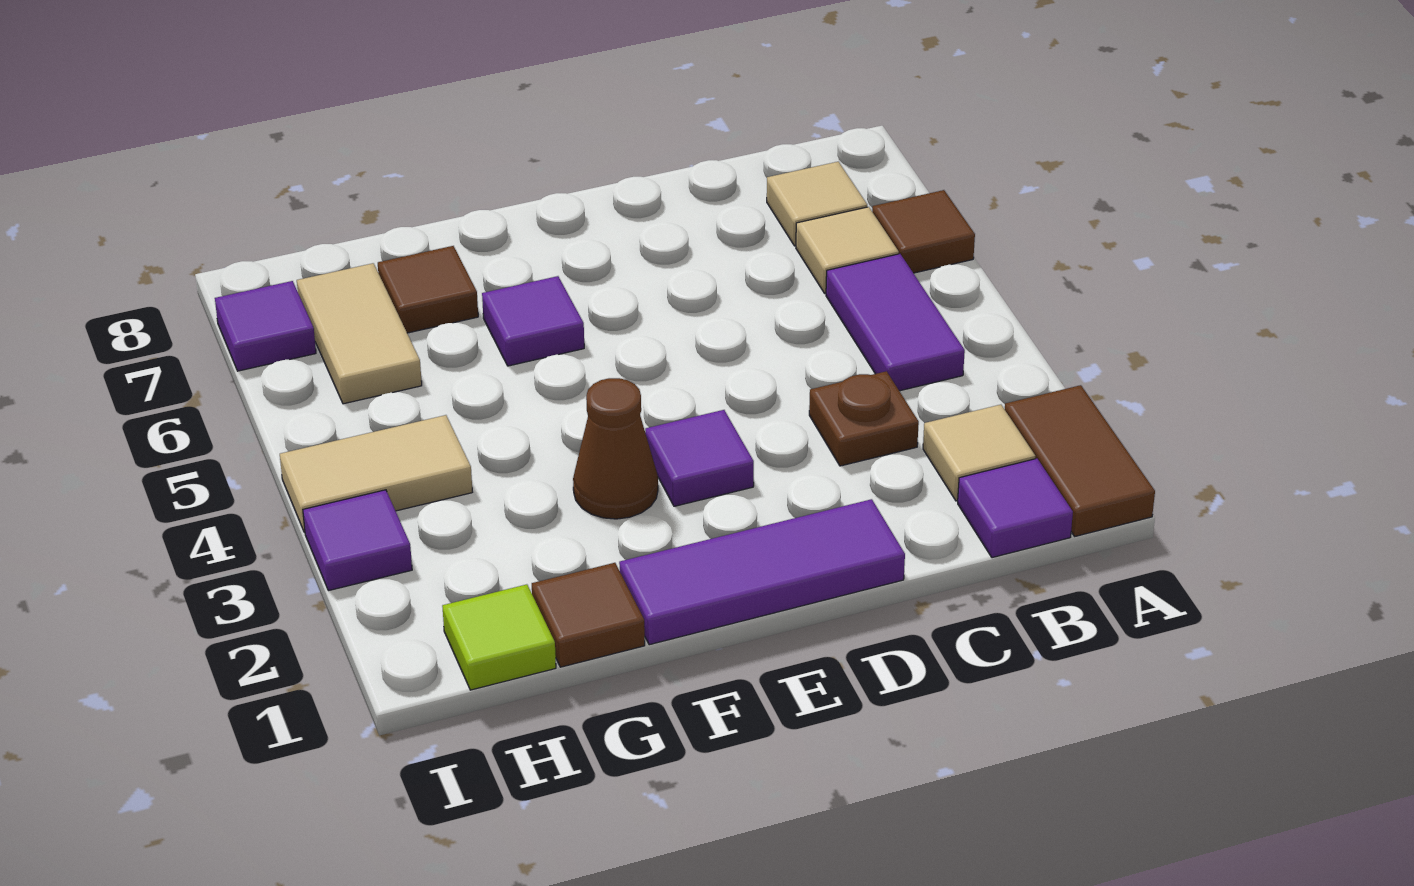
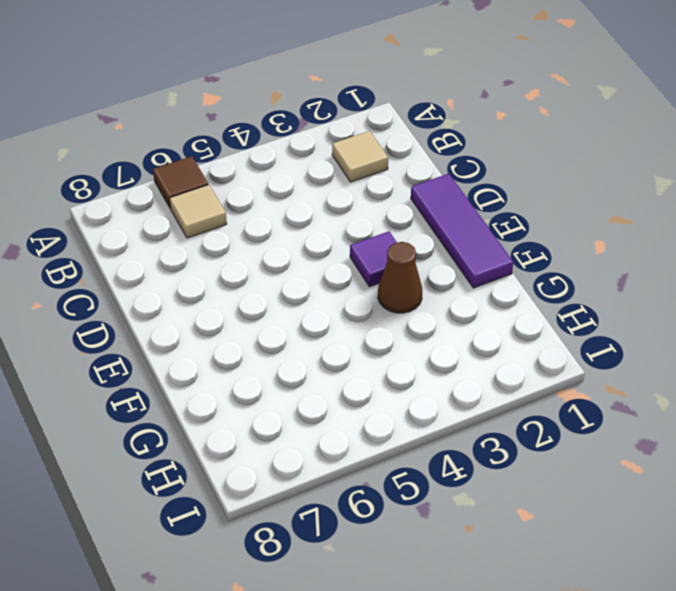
none -> brown tile A1:A2 level 1
none -> purple tile B1 level 1
none -> purple tile B4:B5 level 1

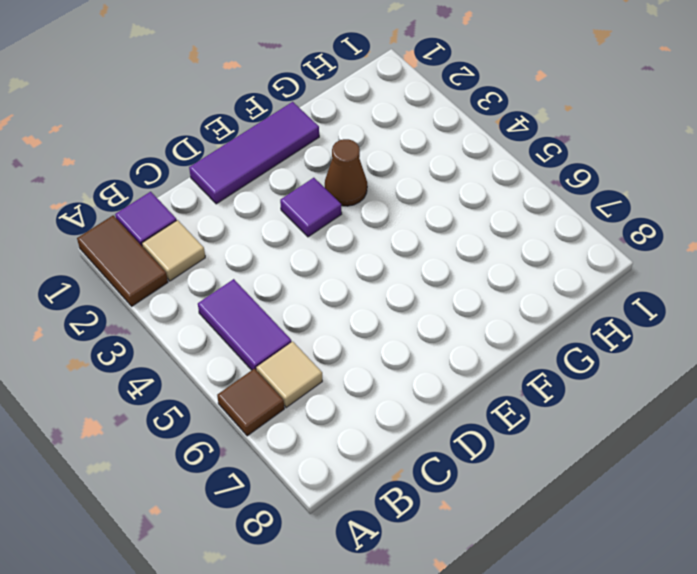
none -> tan tile B7 level 1
none -> brown plate C3 level 1
none -> purple tile F6 level 1

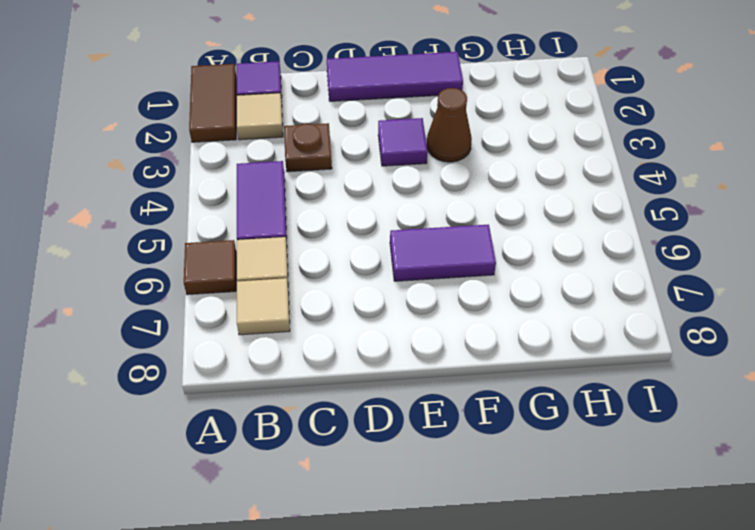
purple tile E6:F6 level 1 -> purple tile F6 level 1
none -> brown tile G1 level 1
none -> brown tile G7 level 1
none -> lime tile H1 level 1

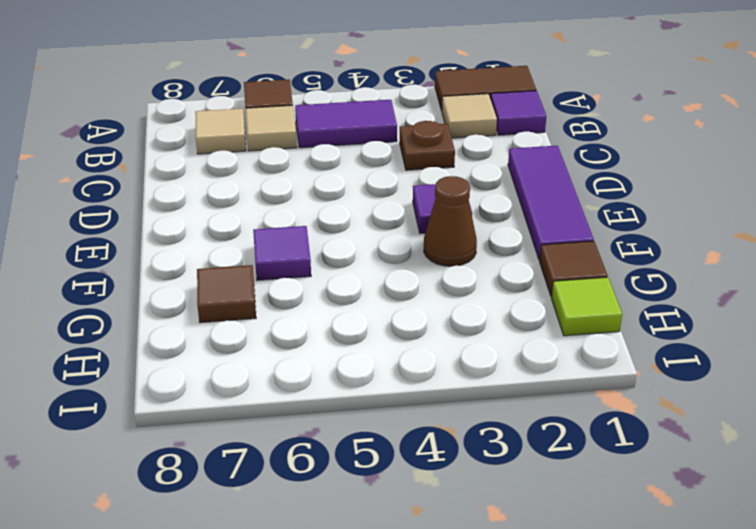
none -> tan tile H4:I4 level 1
none -> tan tile H6:H7 level 1
none -> purple tile I3 level 1

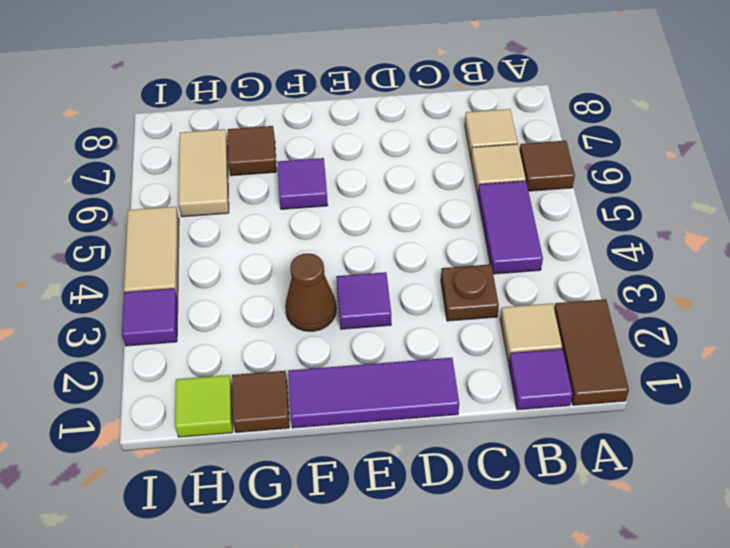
tan tile I4:I5 level 1 -> tan tile H4:I4 level 1
none -> purple tile I7 level 1

